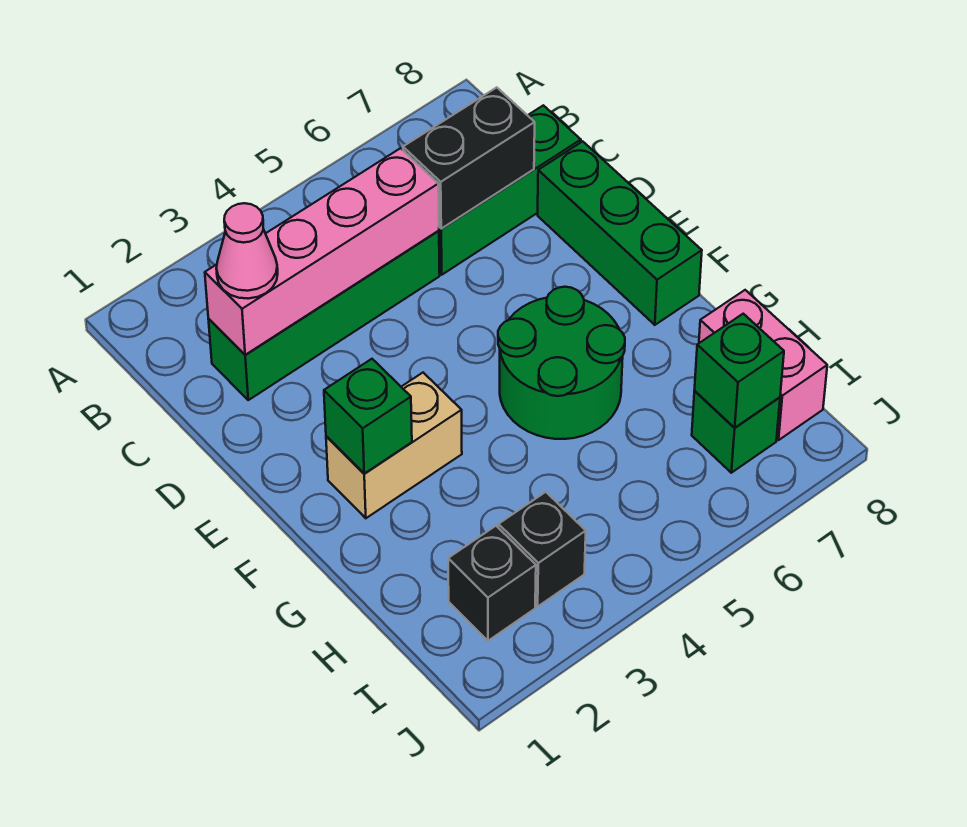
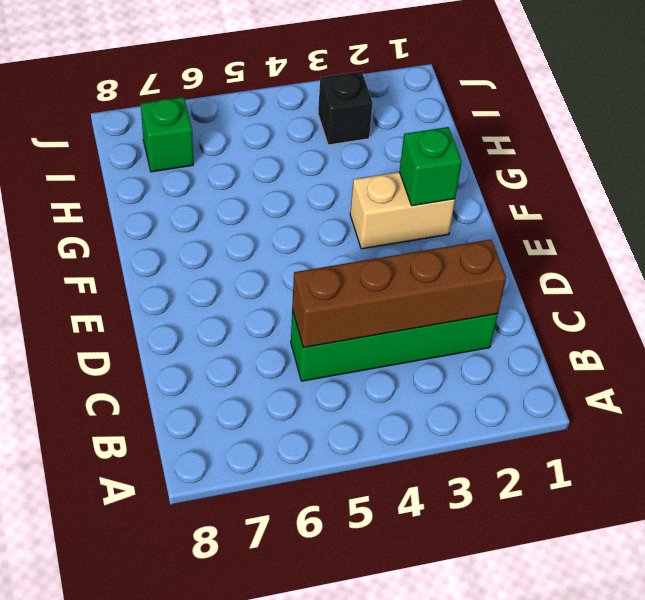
brown brick C2:C5 level 2 -> pink brick C2:C5 level 2
none -> green brick C6:C8 level 1
none -> green brick D8:F8 level 1
none -> green round brick F5:G6 level 1

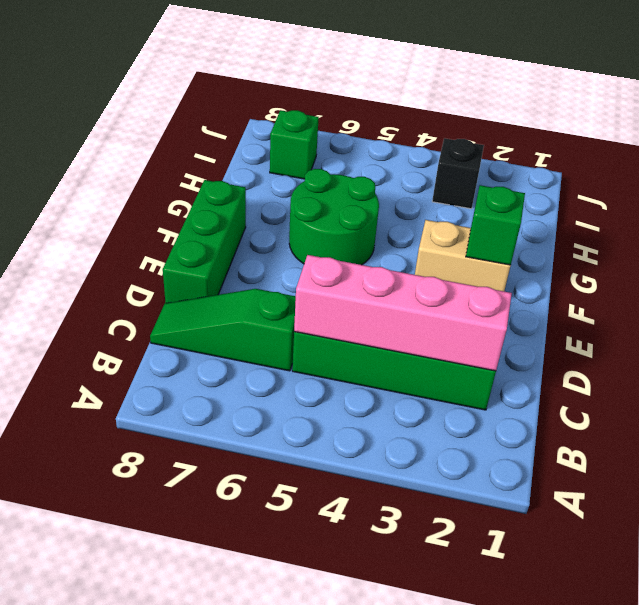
green slope C6:C8 level 1 top 6 -> green brick C6:C8 level 1
none -> pink brick H8:I8 level 1
none -> black brick I2 level 1
none -> black brick C6:C7 level 2

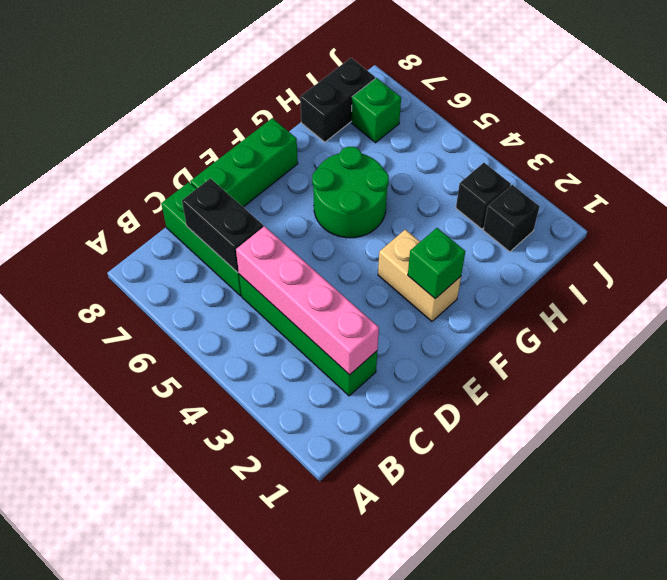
black brick H8:I8 level 1 -> pink brick H8:I8 level 1
none -> green brick I7 level 2
none -> pink cone C2 level 3

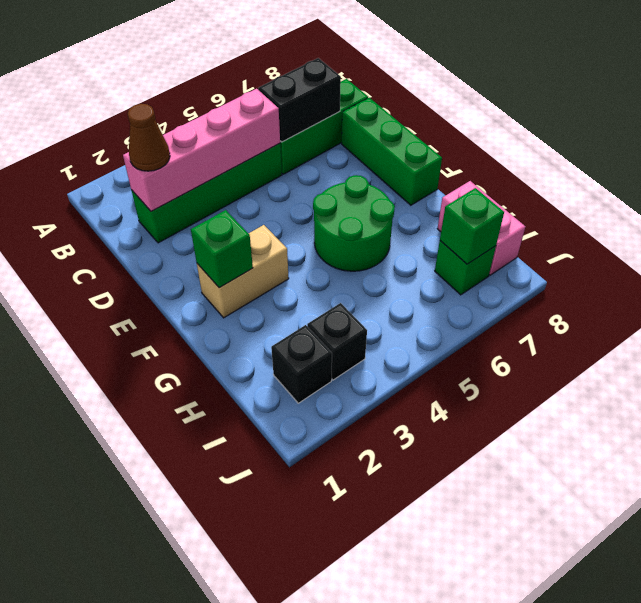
brown cone C2 level 3 -> pink cone C2 level 3

